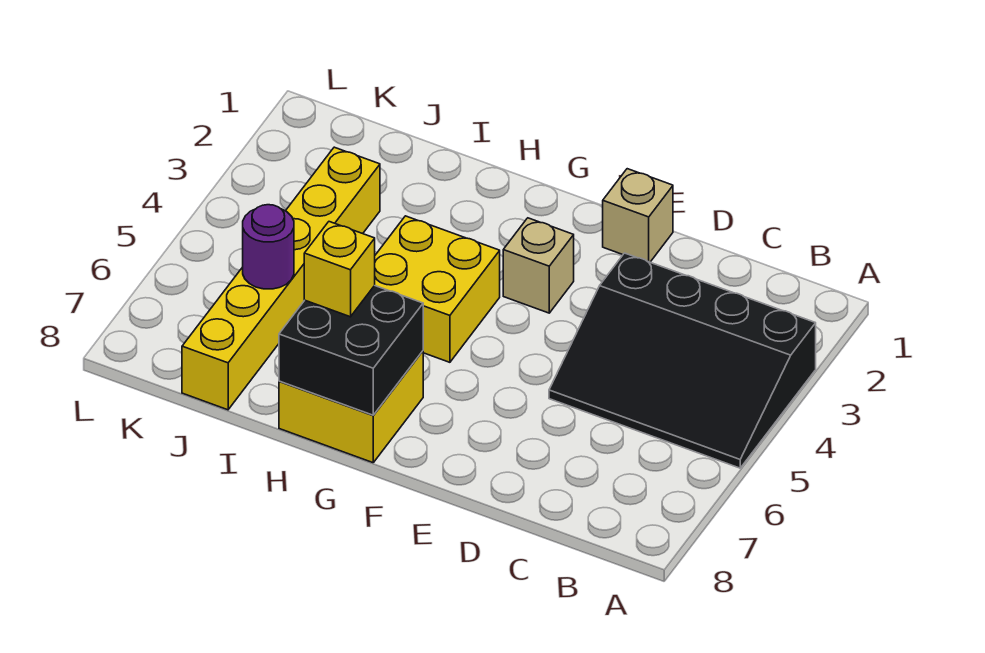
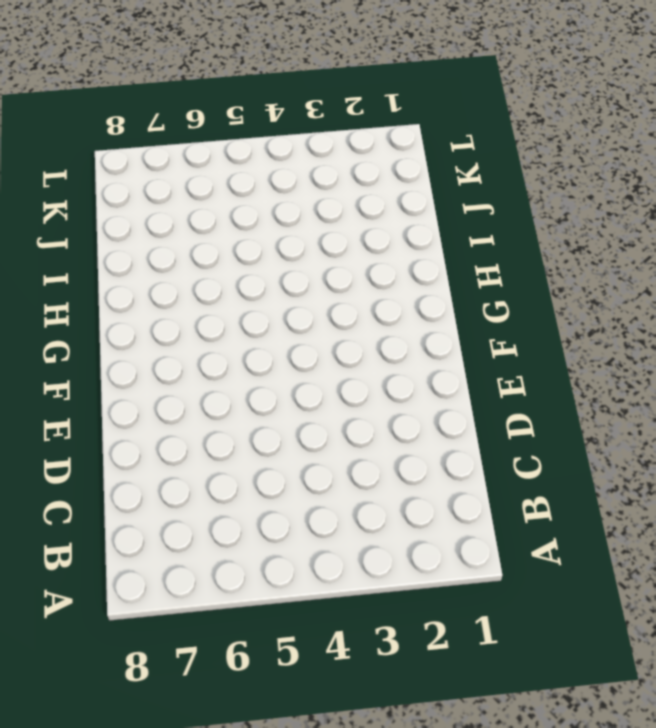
none -> black slope A3:D5 level 1 top 3
none -> tan brick E1 level 1

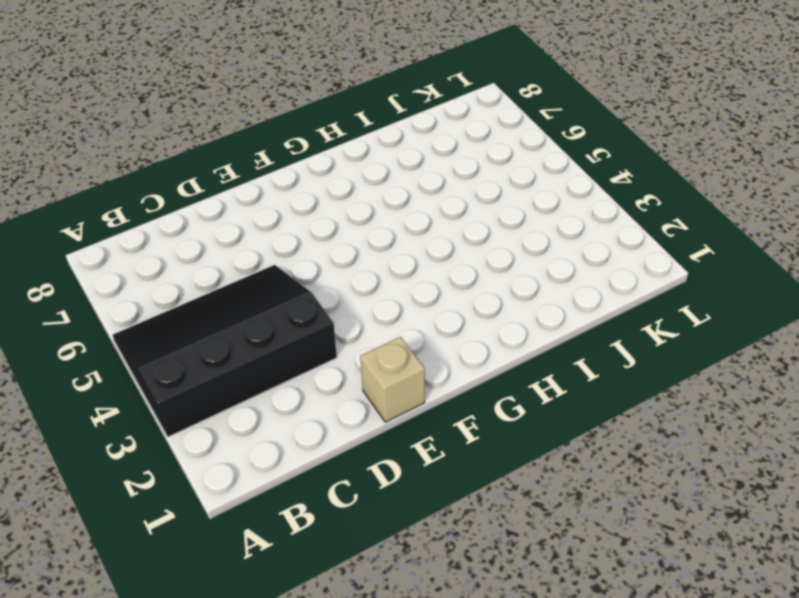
none -> tan brick F3 level 1
none -> yellow brick G4:H5 level 1

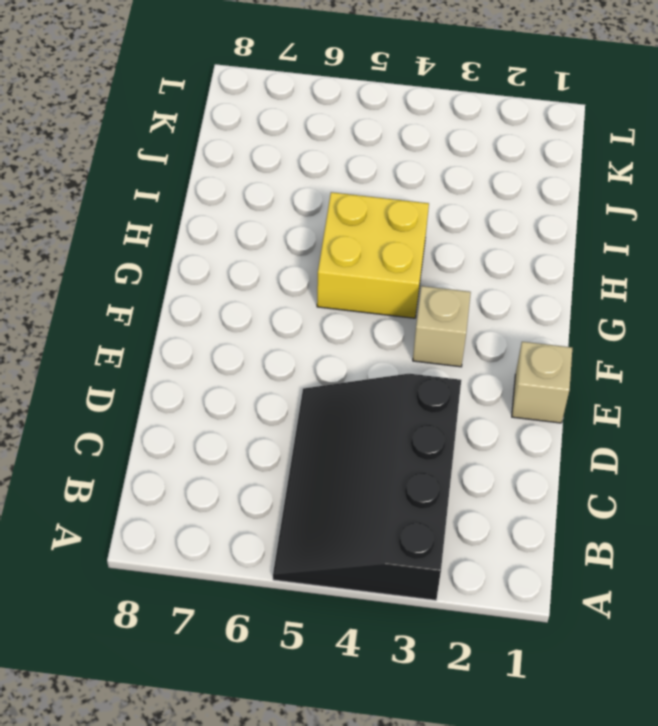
none -> yellow brick G7:H8 level 1
none -> yellow brick J3:J8 level 1

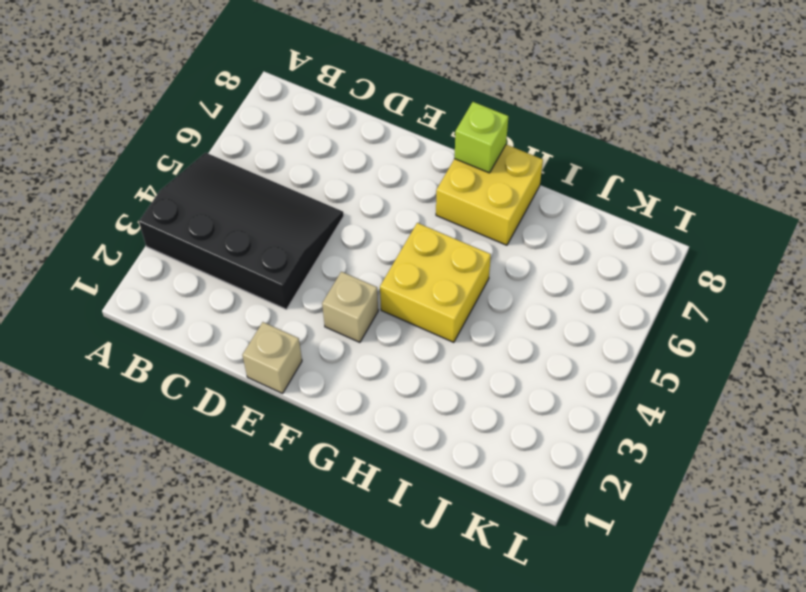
lime brick G8 level 2 -> black brick G7:H8 level 2
none -> yellow brick J3:J8 level 1
none -> purple round brick J6 level 2

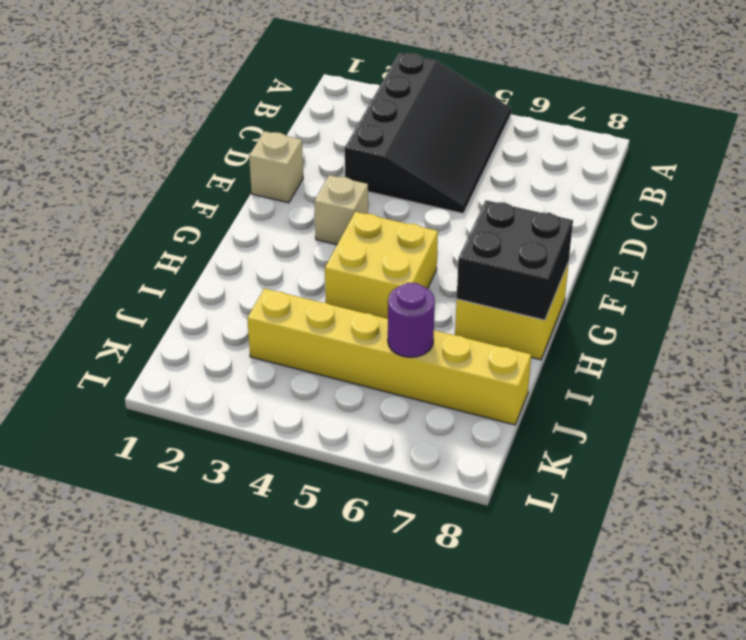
none -> yellow brick H7 level 3

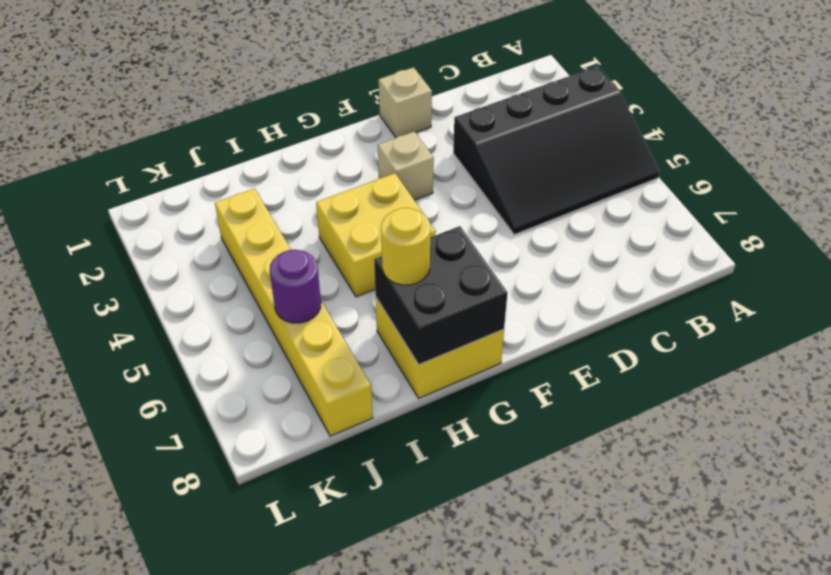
yellow round brick H7 level 3 -> yellow brick H7 level 3

